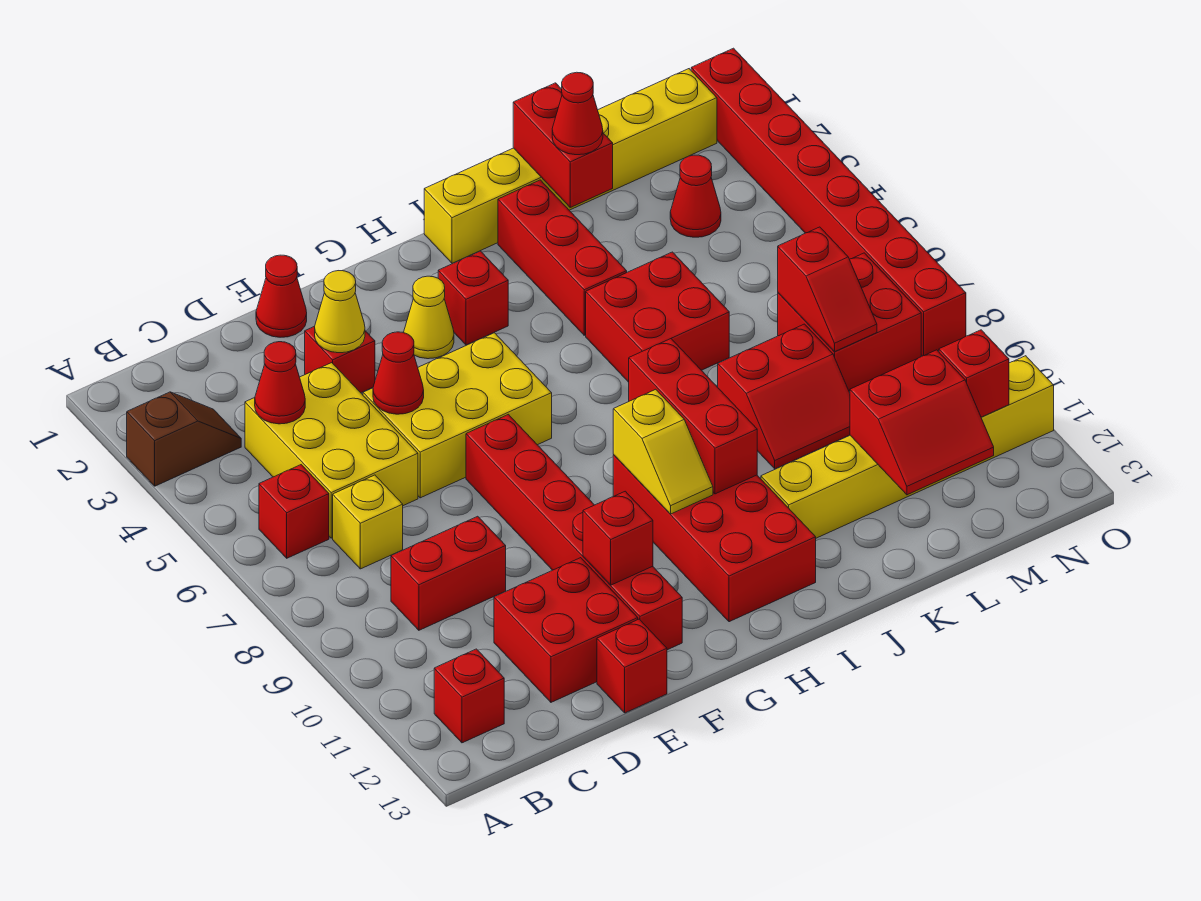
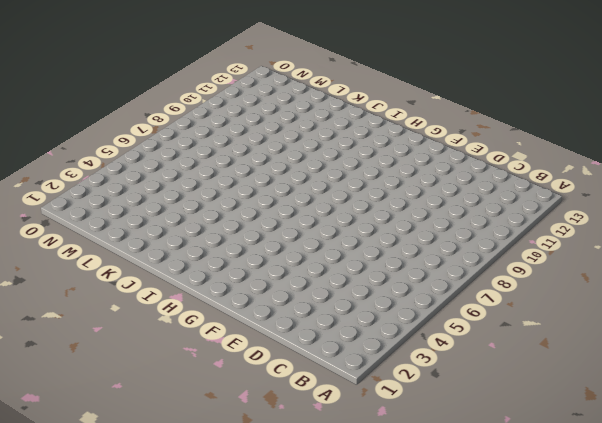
none -> brown slope A3:B3 level 1 top A
none -> red brick B6 level 1
none -> red brick B12 level 1
none -> yellow brick C4:D6 level 1

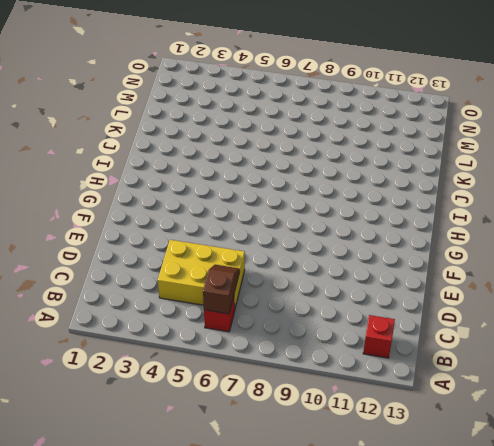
brown slope B6:C6 level 2 top B -> brown slope A3:B3 level 1 top A
none -> yellow brick C7 level 1
none -> red brick C9:D9 level 1
none -> red brick D11:E12 level 1
none -> red cone E1 level 1

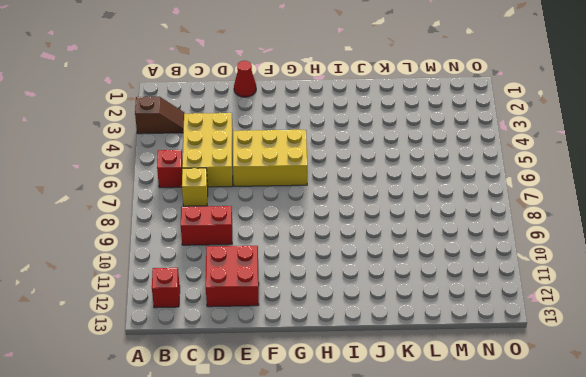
none -> red brick E3 level 1
none -> red brick E13 level 1
none -> red brick F7:F12 level 1
none -> yellow cone G3 level 1

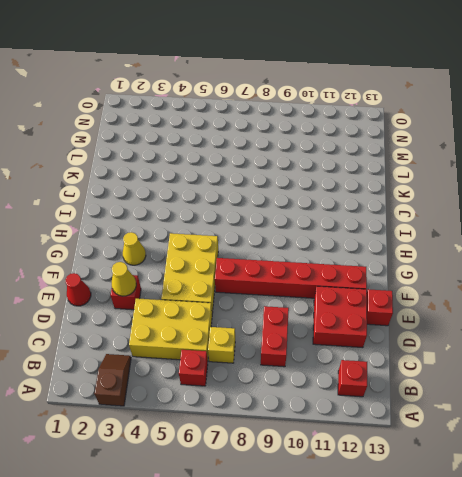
none -> red brick H3 level 1
none -> red brick H9:I12 level 1
none -> yellow brick I1:N1 level 1
none -> red brick J2:J4 level 1

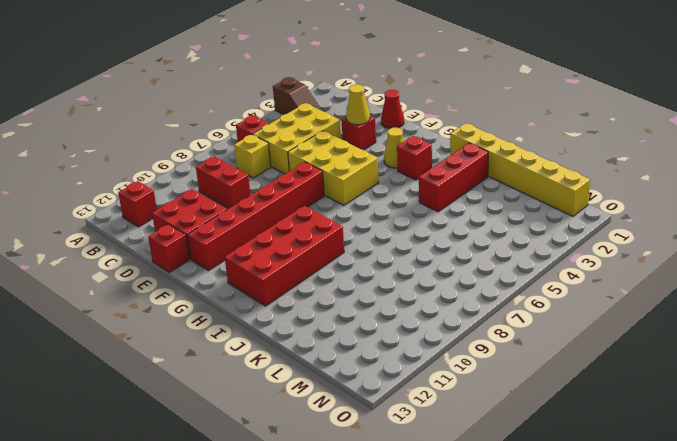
none -> red brick J5:K6 level 1
none -> yellow brick J11:O11 level 1
none -> red slope K8:L9 level 1 top 8
none -> red cone M3 level 1

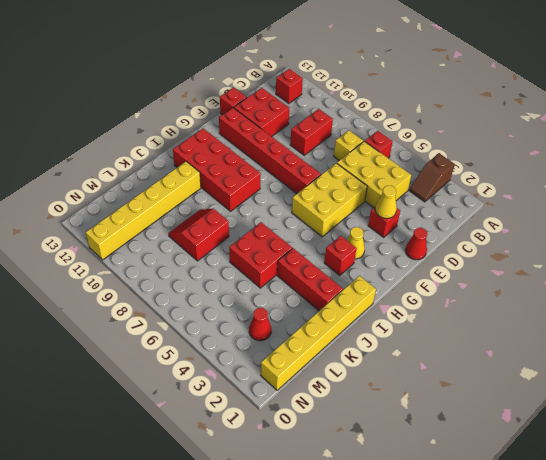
none -> red brick M7:N8 level 1
none -> red brick O1:O8 level 1
none -> red cone C4 level 2
none -> red cone E5 level 2

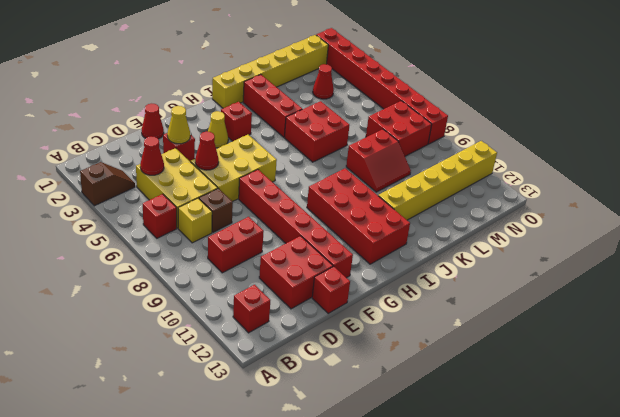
brown brick D7 level 1 -> none
none -> red brick F11 level 2
none -> yellow slope H9:H10 level 2 top 9
none -> red brick I8:I10 level 2
none -> red brick K1:K2 level 2

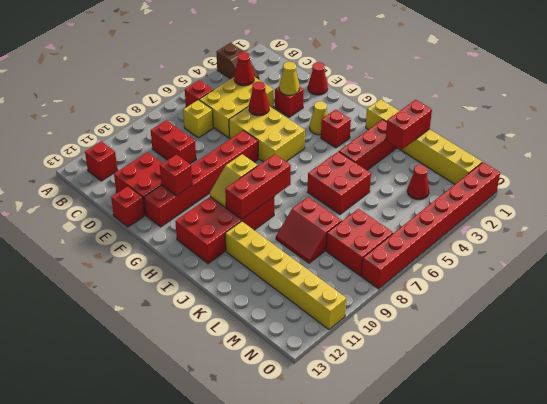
none -> red slope L11:M12 level 2 top 11
none -> red slope M7:M8 level 2 top 7
none -> red brick N11 level 2
none -> red cone K2 level 3

